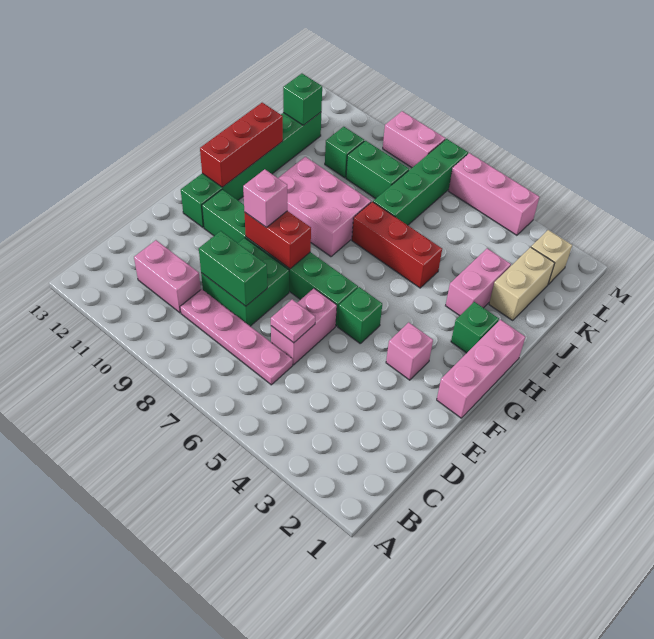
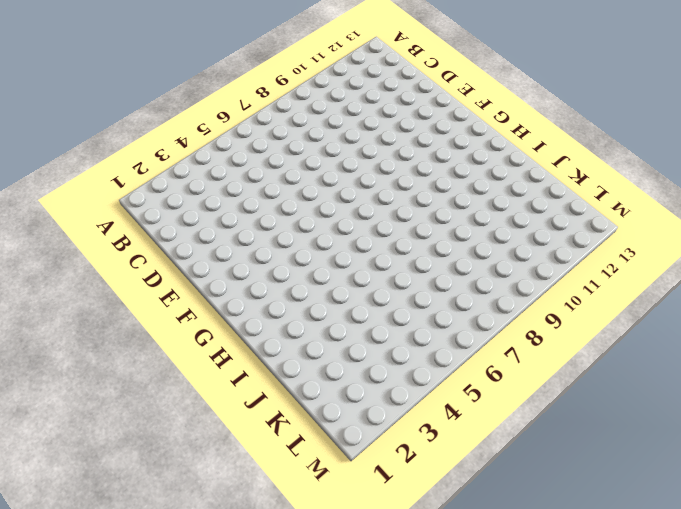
none -> pink plate C6:C9 level 1
none -> pink brick C10:C11 level 1
none -> pink brick D6:E6 level 1

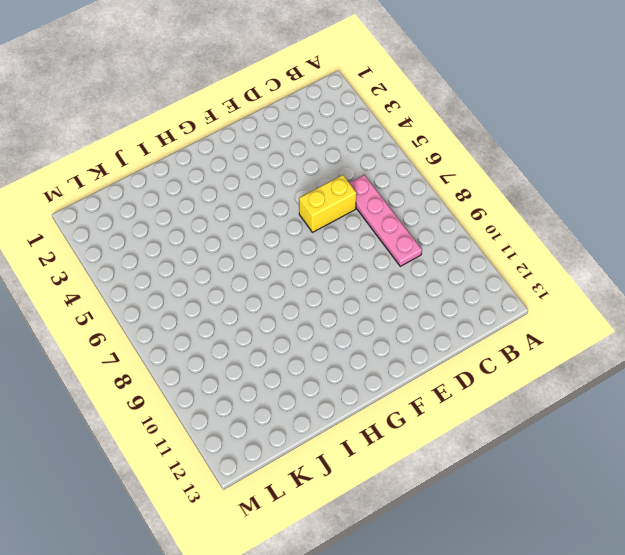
yellow brick D6:E6 level 1 -> pink brick D6:E6 level 1
none -> pink brick C10:C11 level 1
none -> green brick D8:E9 level 1
none -> pink brick F1:H1 level 1

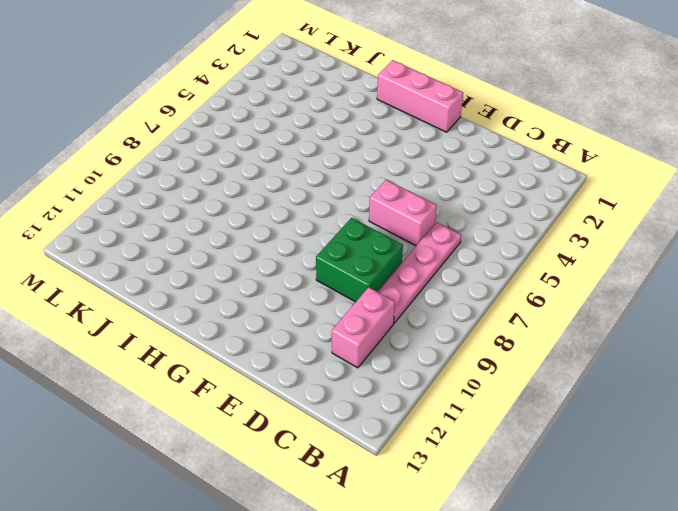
none -> pink brick F3 level 1
none -> green brick F5 level 1
none -> green brick F6:F11 level 1

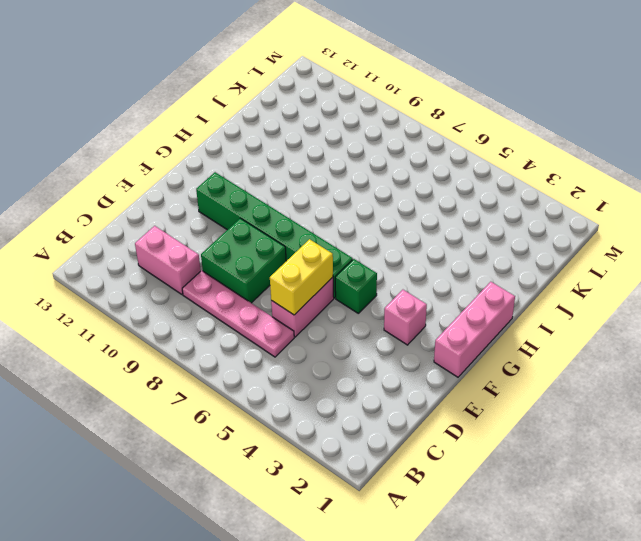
yellow brick D6:E6 level 2 -> pink plate D6 level 2
none -> green brick F12:K12 level 1
none -> green brick H2 level 1
none -> pink brick H8:I10 level 1

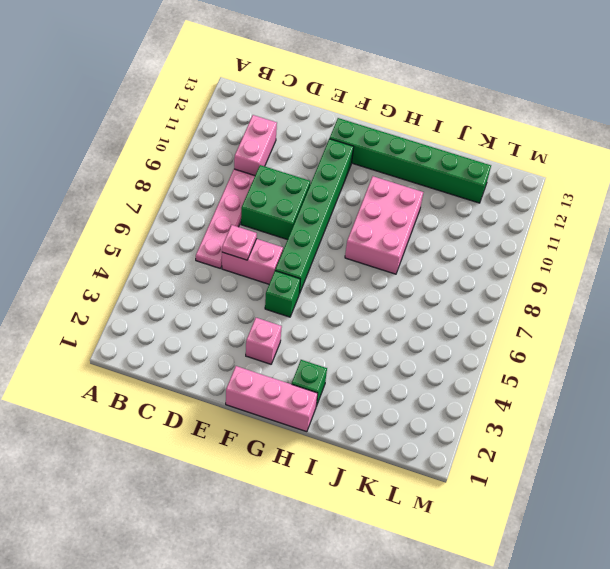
none -> pink brick I3:J3 level 1
none -> red brick I5:I7 level 1
none -> tan brick J2:K2 level 1

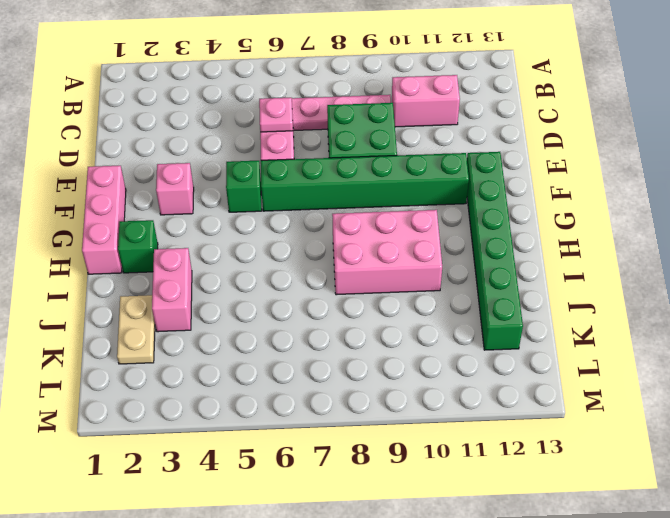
tan plate J2:K2 level 1 -> tan brick J2:K2 level 1
none -> red brick I5:I7 level 1
none -> green brick J7:M7 level 1
none -> green brick K8:K9 level 1

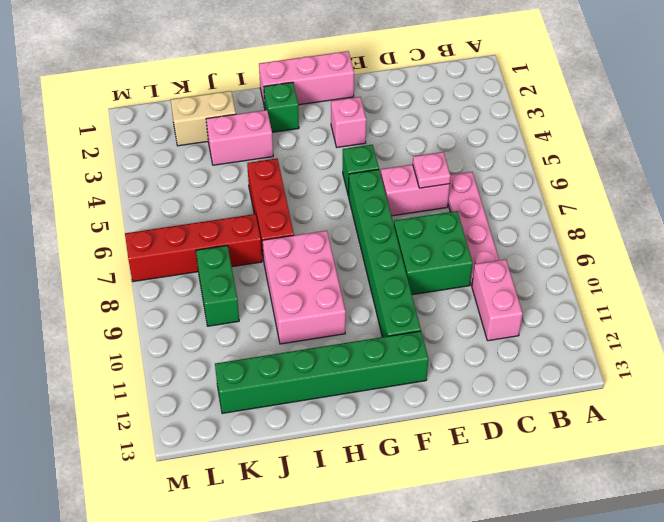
red brick J7:M7 level 1 -> green brick J7:M7 level 1
none -> green brick K10 level 1
none -> tan brick L2 level 1
none -> pink brick M4:M6 level 1

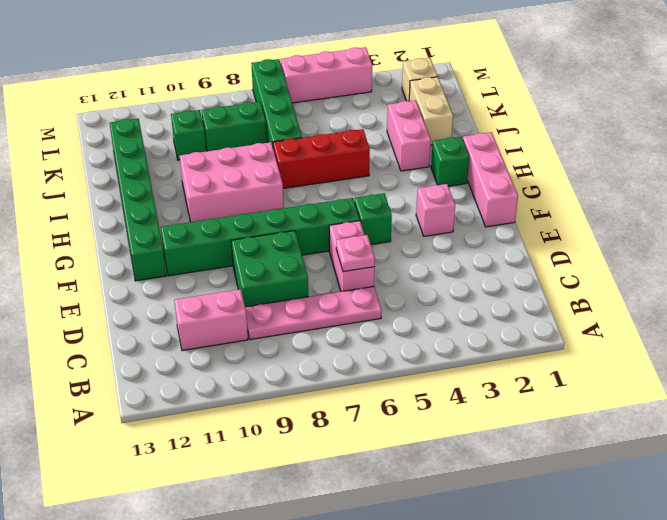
none -> pink brick M8:M9 level 1
none -> green brick D8:D9 level 2
none -> red brick F8:F9 level 2

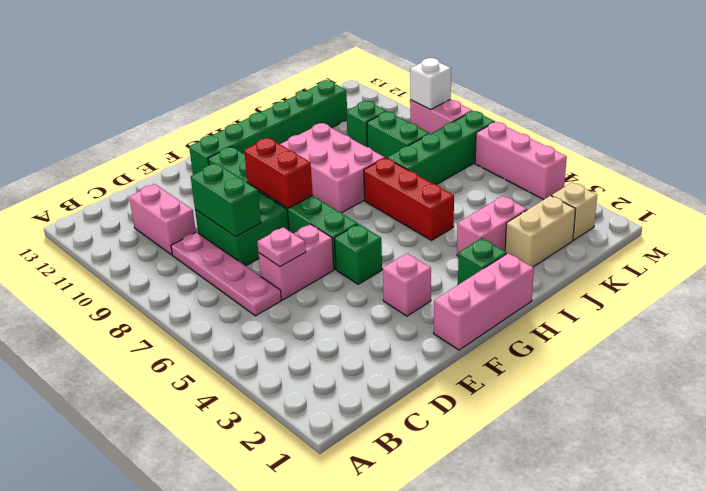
white brick M9 level 2 -> none
none -> red brick G12:I12 level 2
none -> green brick K12 level 2
none -> pink brick F9 level 3

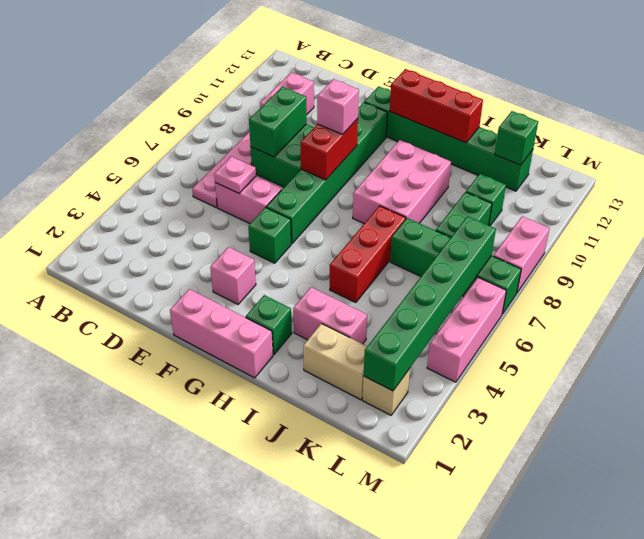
green brick L2:L7 level 2 -> none

